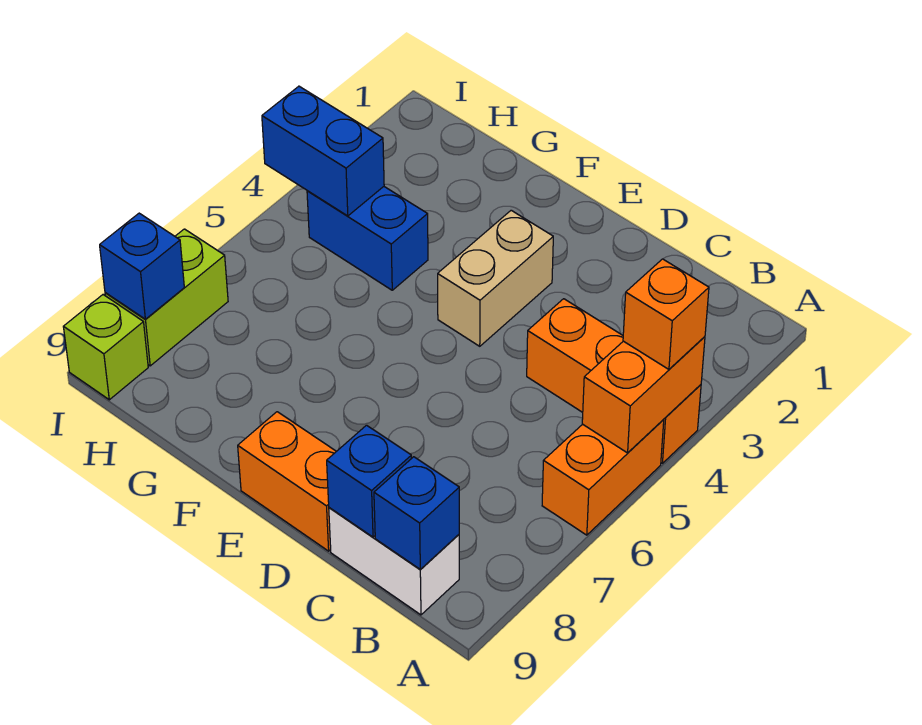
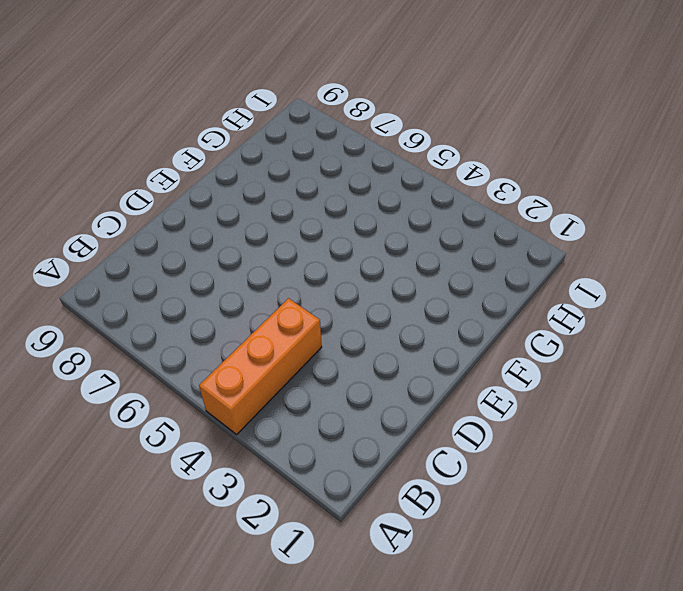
none -> orange brick A5:A6 level 1
none -> white brick B9:C9 level 1
none -> orange brick D9:E9 level 1

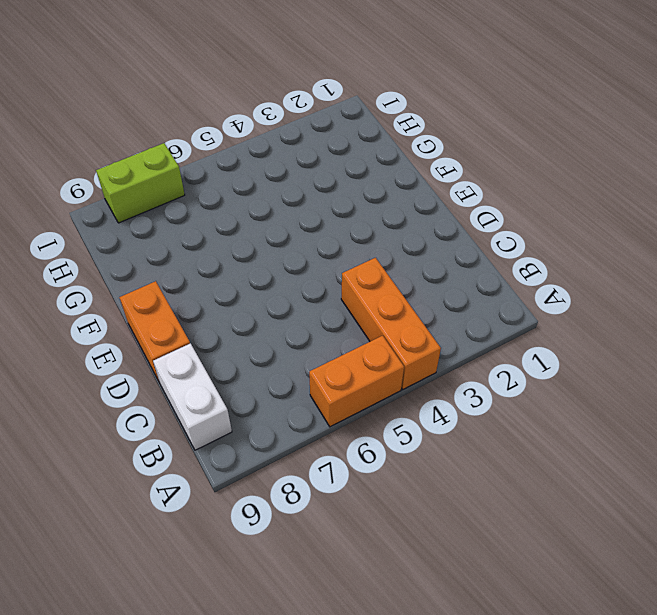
none -> tan brick E3:E4 level 1
none -> blue brick G4:H4 level 1
none -> lime brick I9 level 1

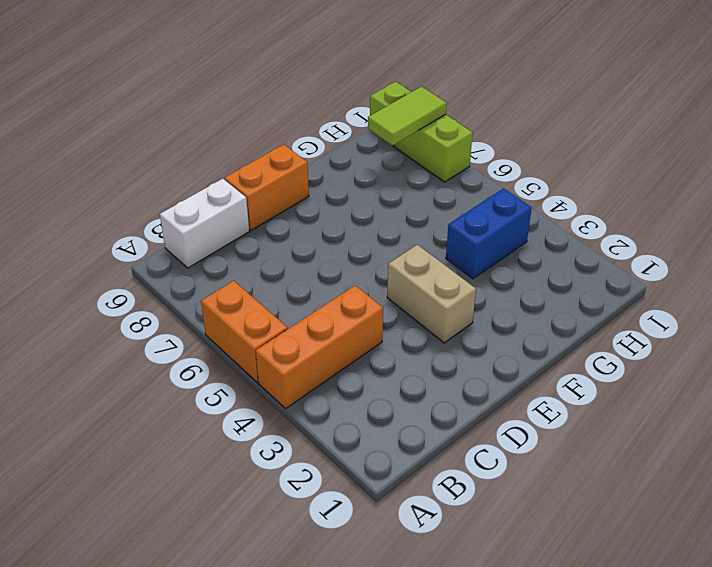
lime tile H8:I8 level 2 -> blue brick I8 level 2
none -> orange brick A4:A5 level 2
none -> blue brick B9 level 2
none -> blue brick C9 level 2

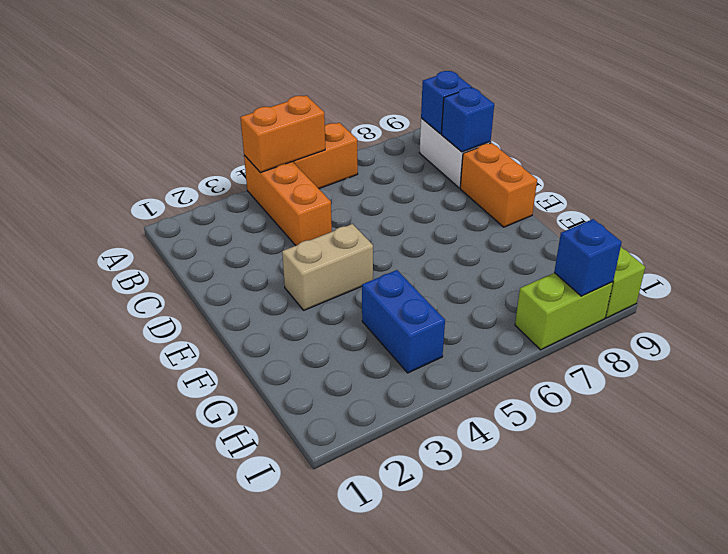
none -> blue brick H4:I4 level 2
none -> orange brick A4 level 3

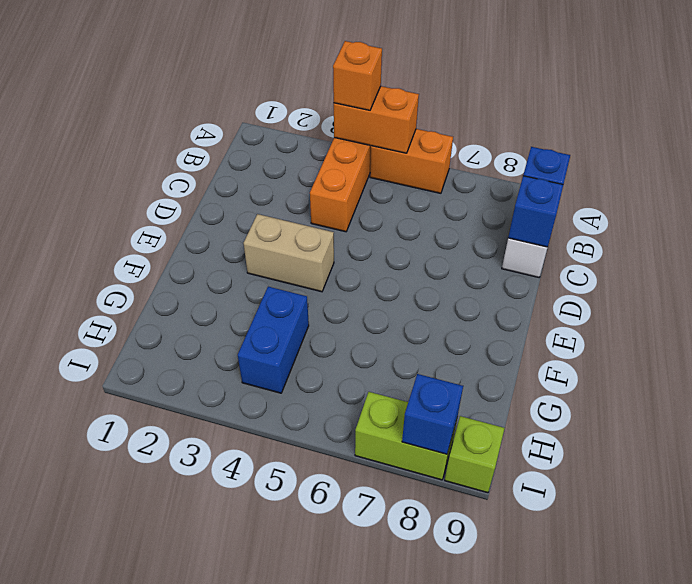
none -> orange brick D9:E9 level 1
none -> blue brick H4:I4 level 2

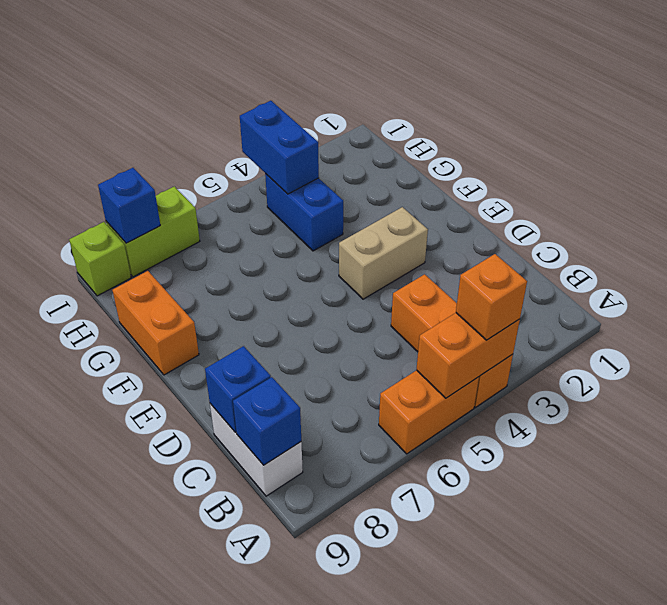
orange brick F9:G9 level 1 -> orange brick D9:E9 level 1

